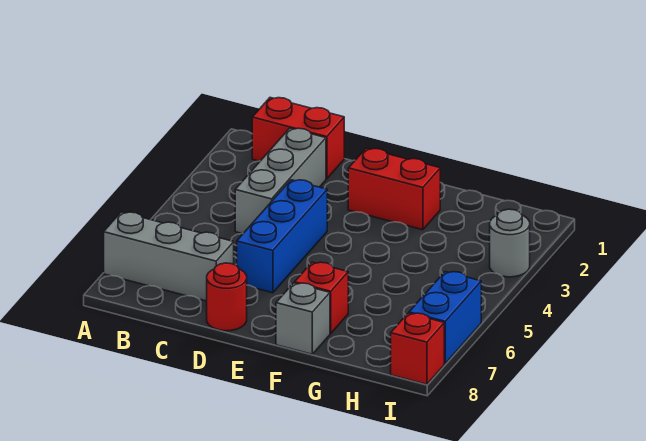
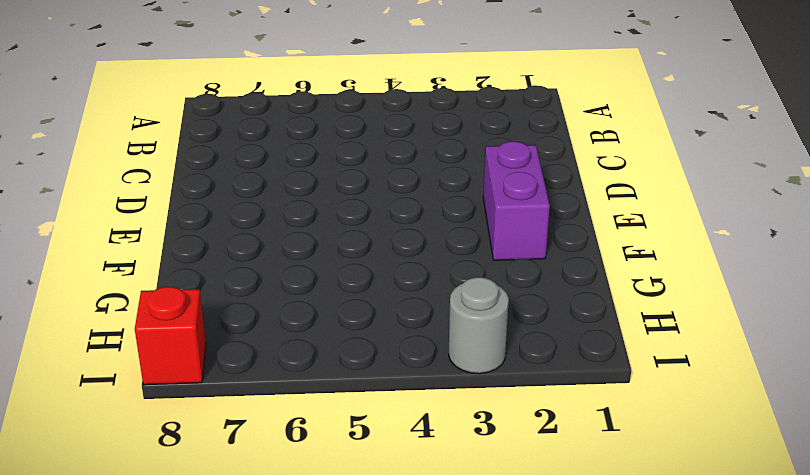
purple brick E2:F2 level 1 -> red brick E2:F2 level 1
none -> grey brick A7:C7 level 1
none -> red brick B1:C1 level 1

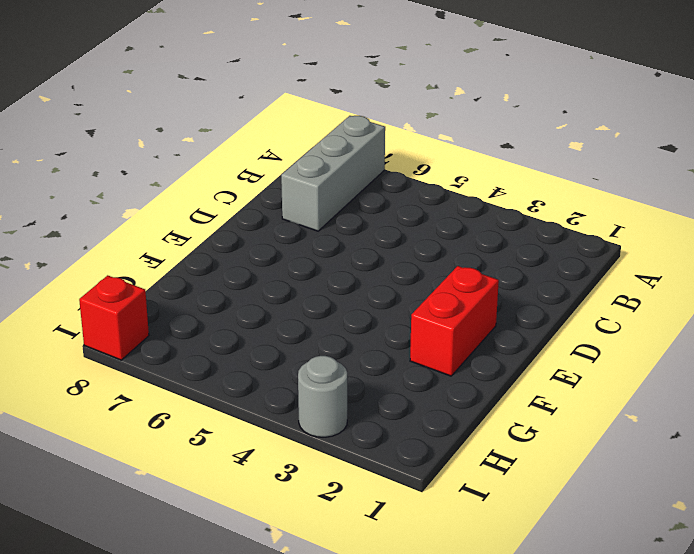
none -> red brick B1:C1 level 1
none -> grey brick C2:C4 level 1

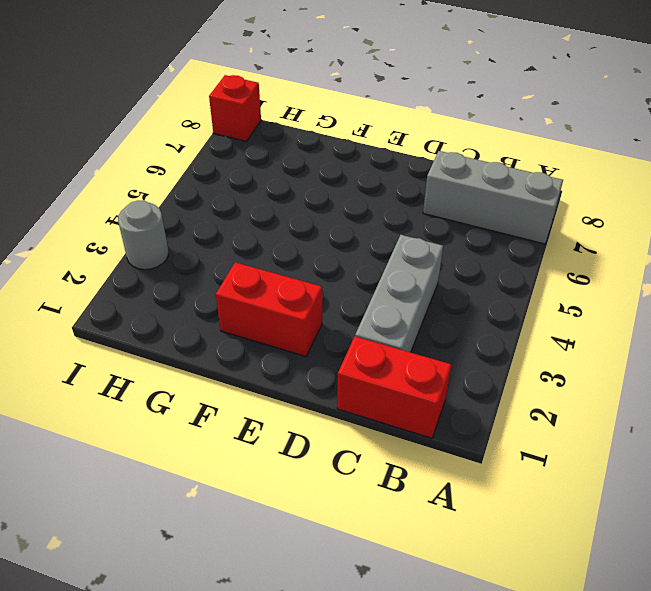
none -> blue brick D4:D6 level 1
none -> red round brick D8 level 1

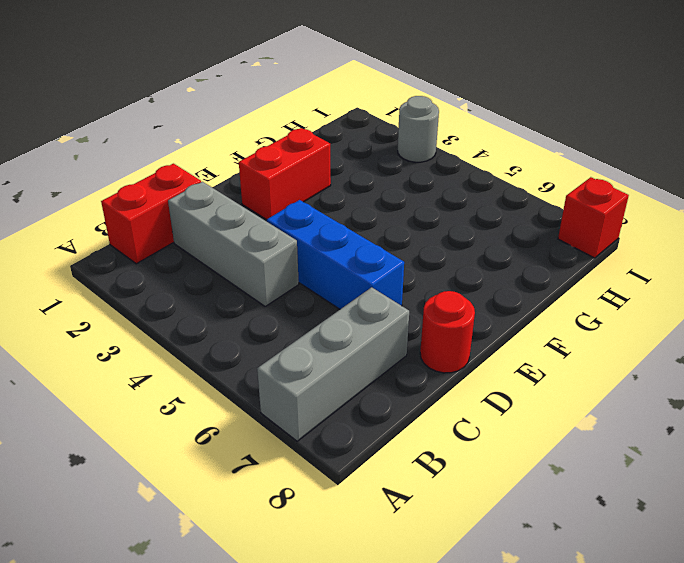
none -> red brick F7 level 1
none -> grey brick F8 level 1

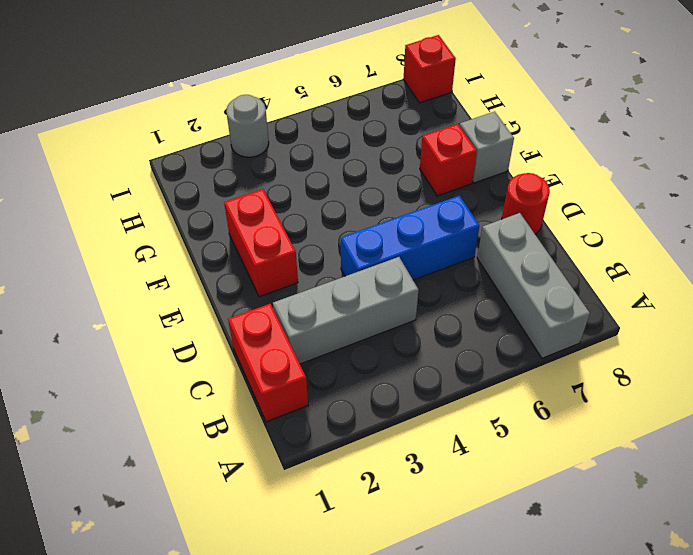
none -> blue brick I6:I7 level 1

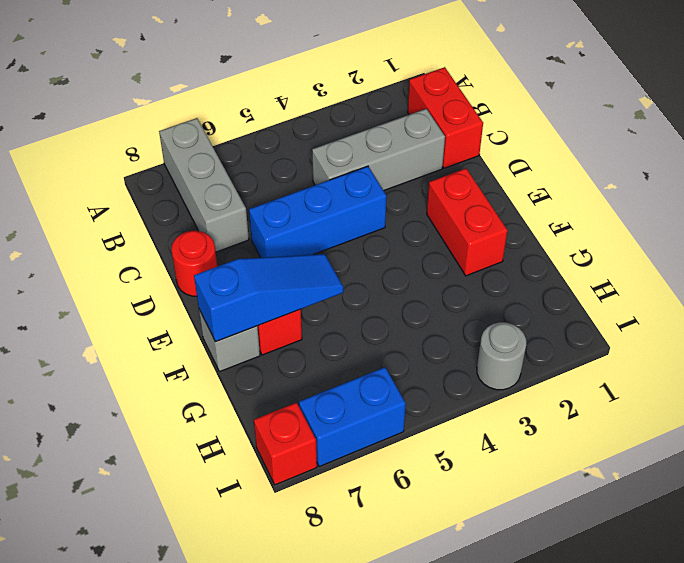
blue slope F6:F8 level 2 top 8 -> none

